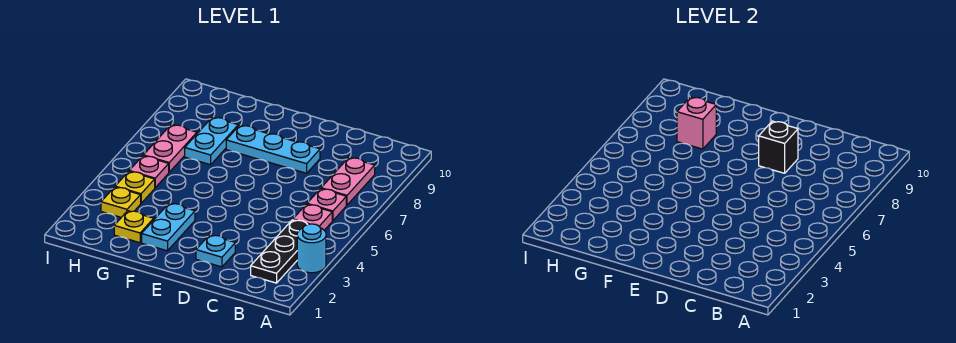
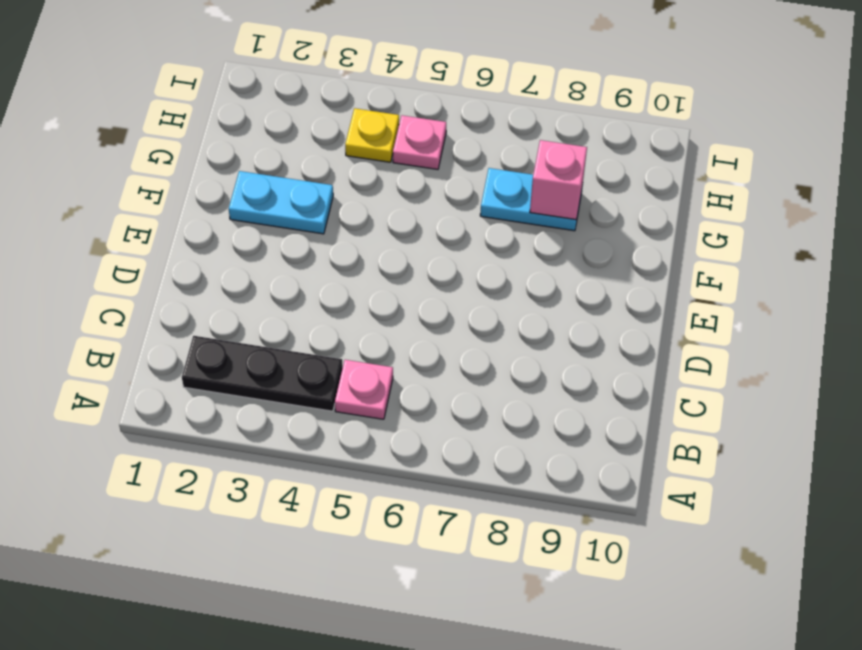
none -> cyan round brick A3 level 1
none -> pink plate B6 level 1
none -> pink plate B7:B8 level 1

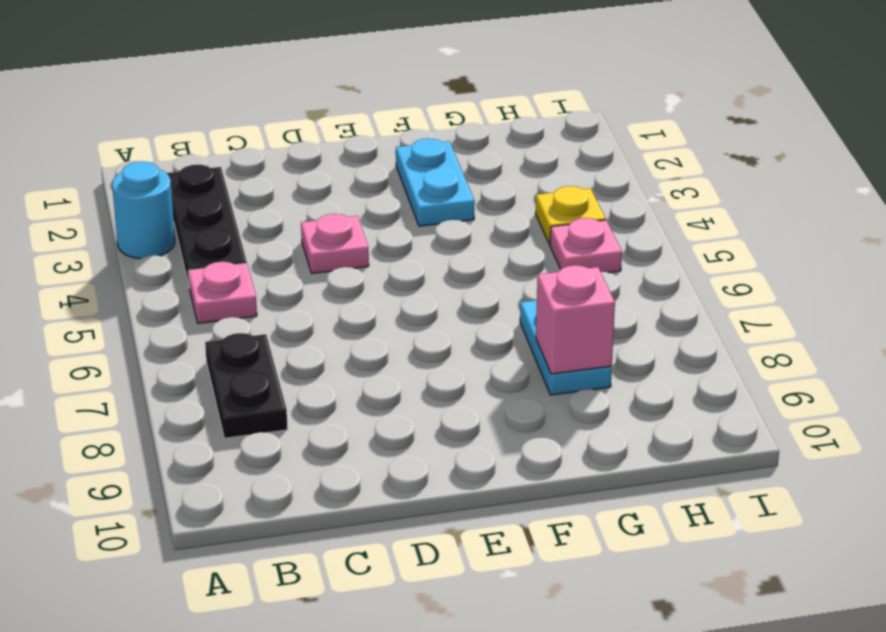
black plate B7:B8 level 1 -> pink plate B7:B8 level 1
pink plate D4 level 1 -> pink plate B6 level 1
none -> cyan plate D2 level 1
none -> cyan plate D8:F8 level 1
none -> yellow plate G2 level 1

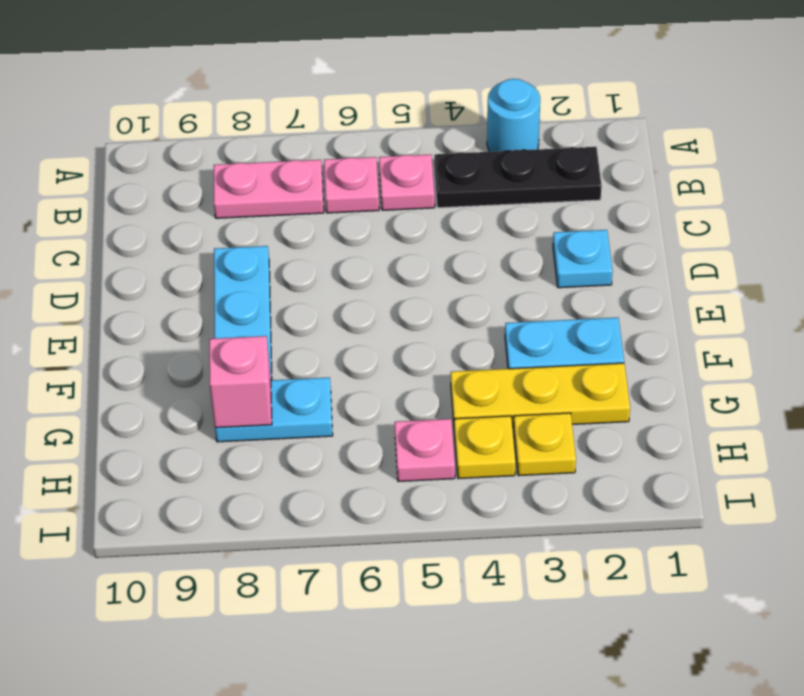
yellow plate G2:G4 level 1 -> yellow plate G2 level 1
none -> pink plate H6:H7 level 1
none -> black brick D8 level 2

